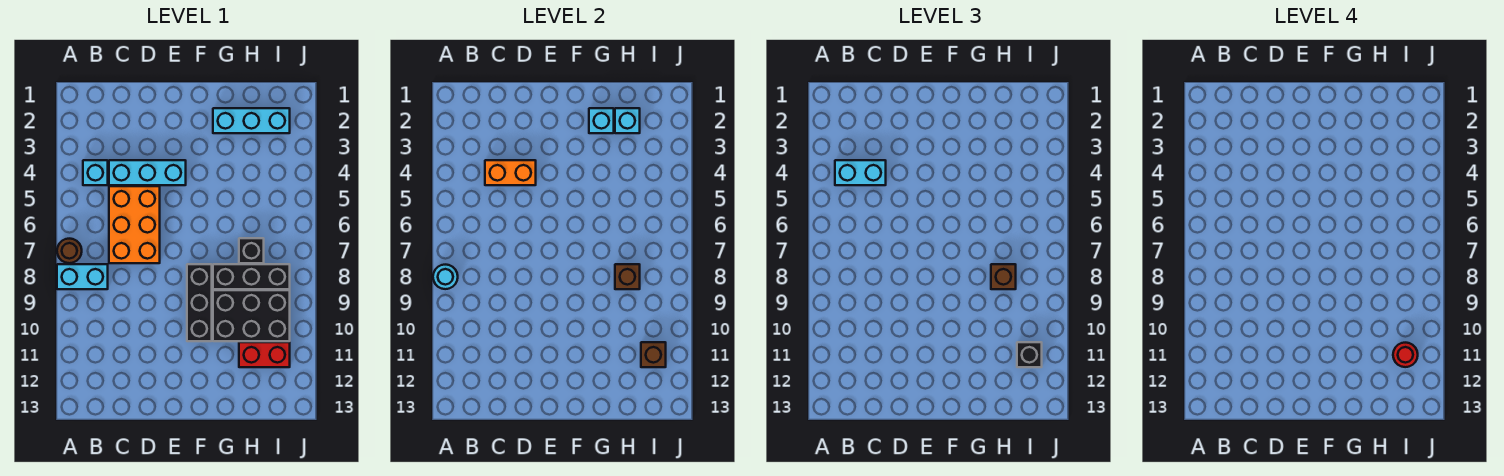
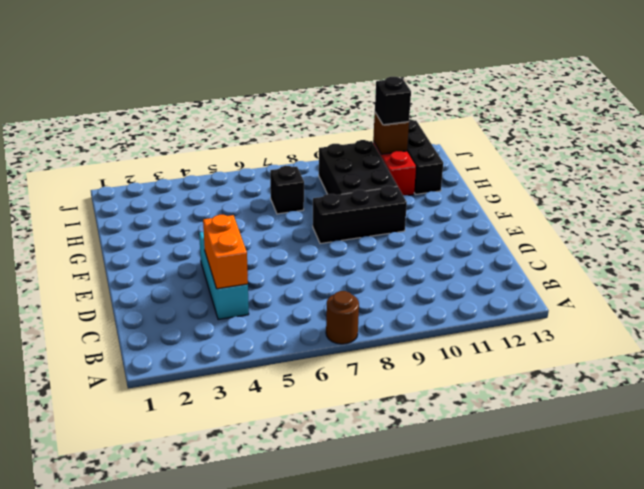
black brick H12:J12 level 1 -> black brick G8:I8 level 1
none -> cyan brick A8:B8 level 1
none -> cyan brick B4 level 1
none -> orange brick C5:D7 level 1

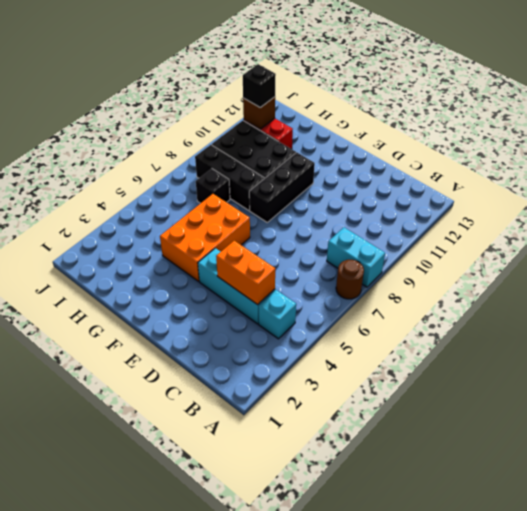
orange brick F4:G6 level 1 -> orange brick C5:D7 level 1
none -> cyan brick G2:I2 level 1
none -> cyan round brick A8 level 2
none -> cyan brick G2 level 2

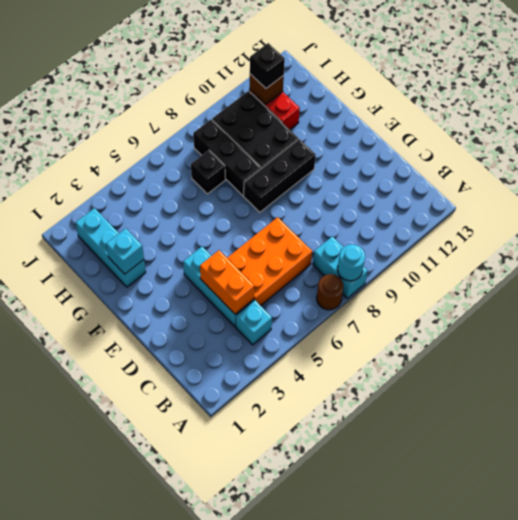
none -> cyan brick H2 level 2
none -> brown brick H8 level 2
none -> cyan brick B4:C4 level 3

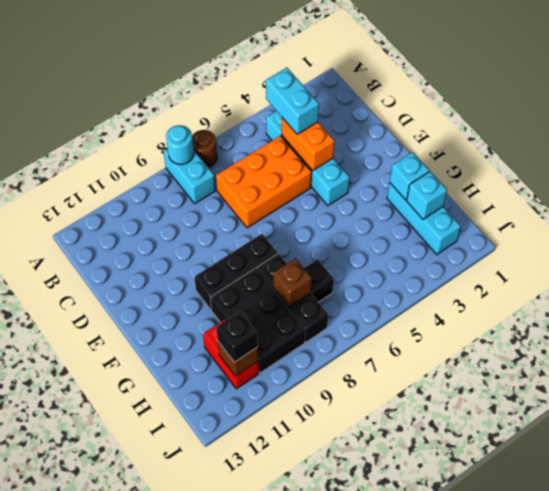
none -> brown brick H8 level 3
none -> red round brick I11 level 4

